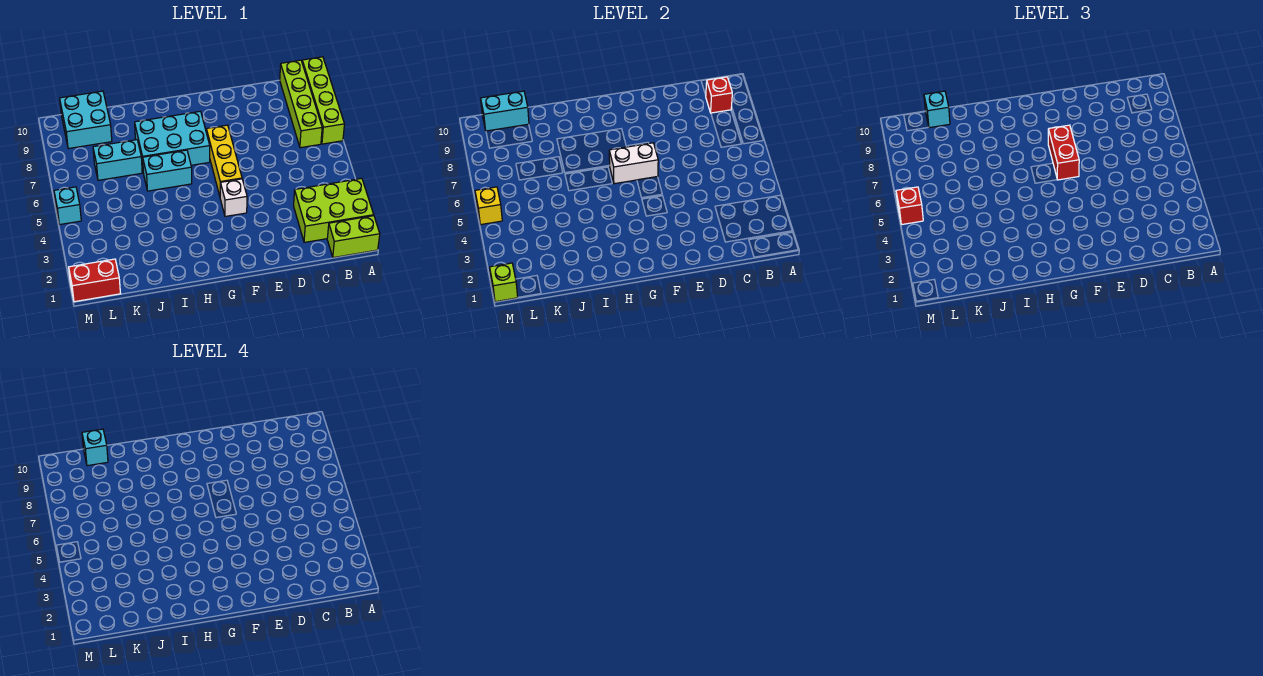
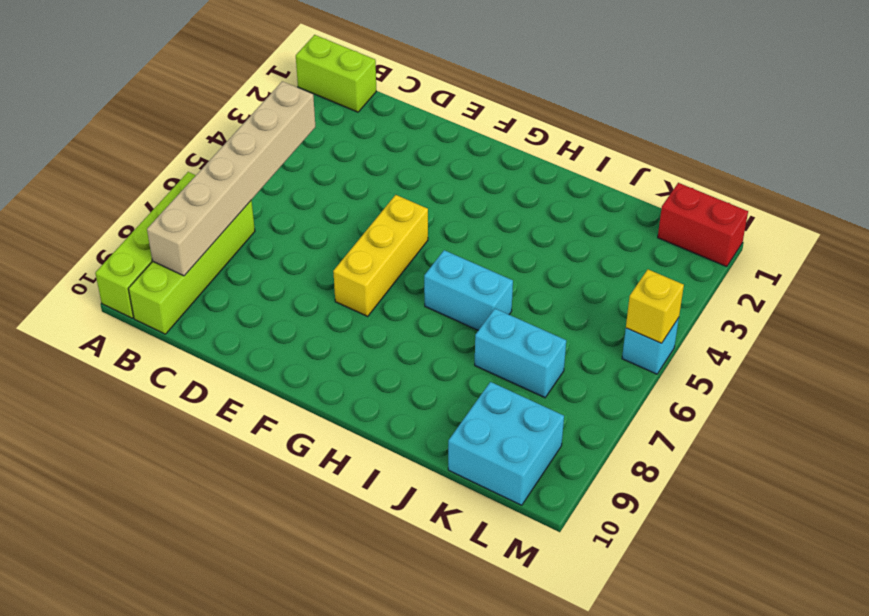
tan brick B4:B9 level 2 -> red brick B9 level 2
none -> lime brick A2:C3 level 1
none -> white brick F4 level 1
none -> cyan brick G7:I8 level 1

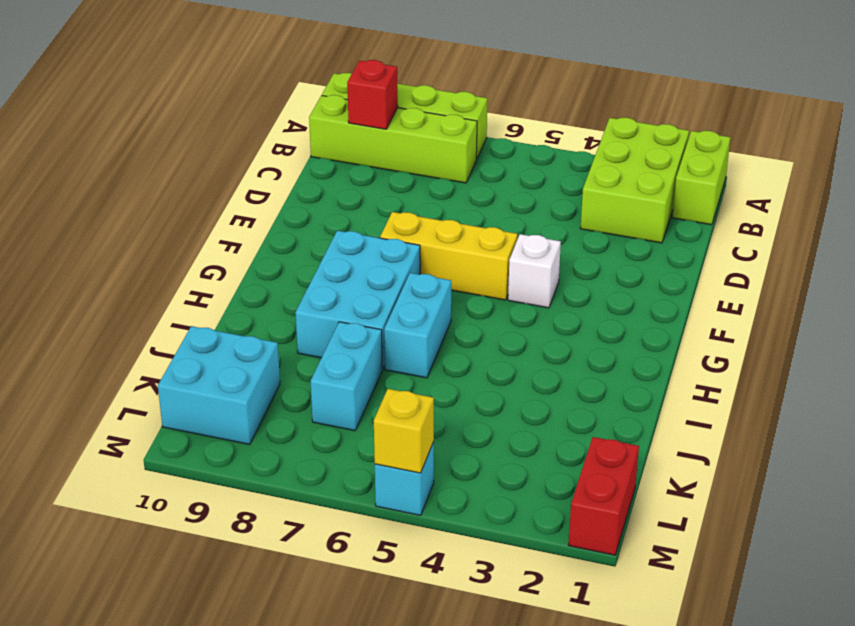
none -> white brick F6:G6 level 2
none -> cyan brick K10:L10 level 2
none -> lime brick M1 level 2

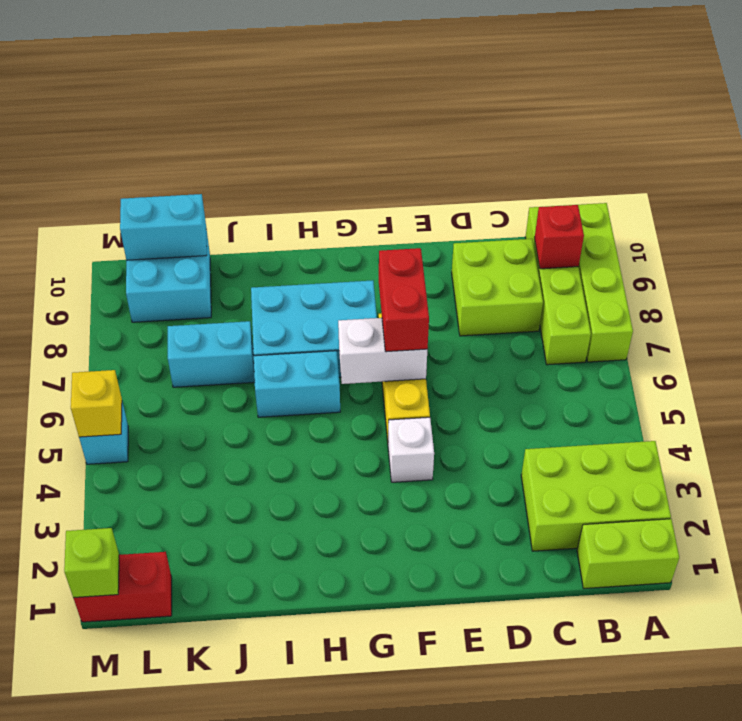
lime brick C8:D9 level 1 -> none
none -> cyan brick K10 level 3
none -> red brick M5 level 3
none -> cyan brick K10 level 4

